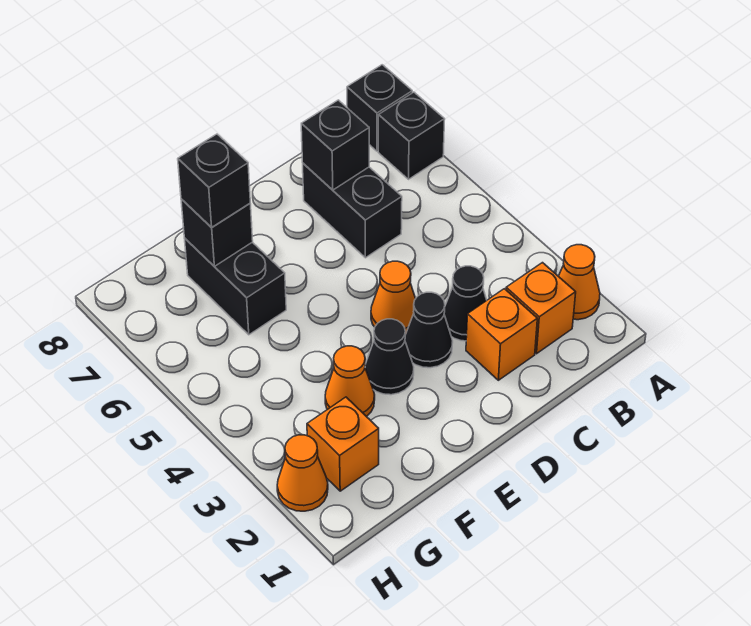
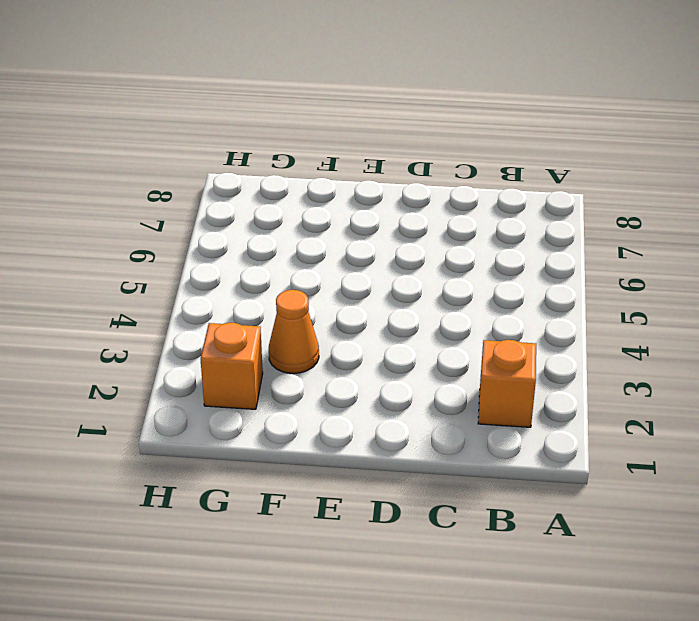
none -> orange cone A2 level 1
none -> black brick A7 level 1
none -> black brick A8 level 1

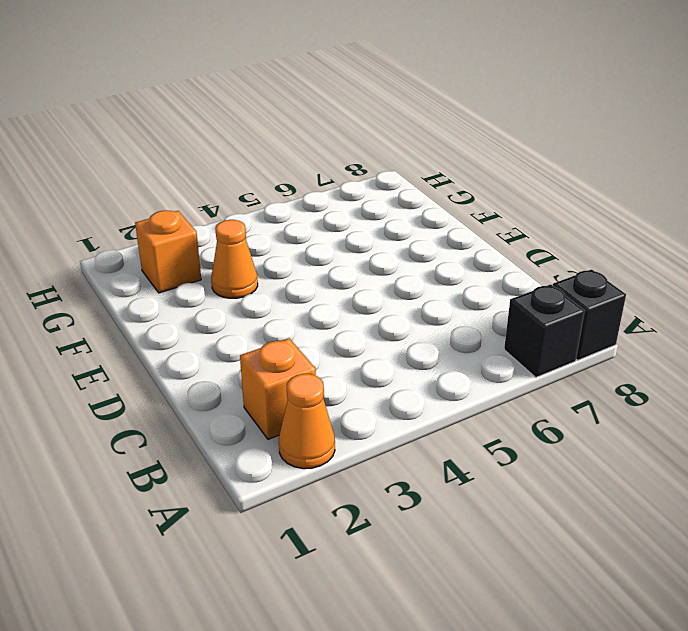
none -> orange brick C2 level 1
none -> black cone C3 level 1
none -> black brick C6:C7 level 1

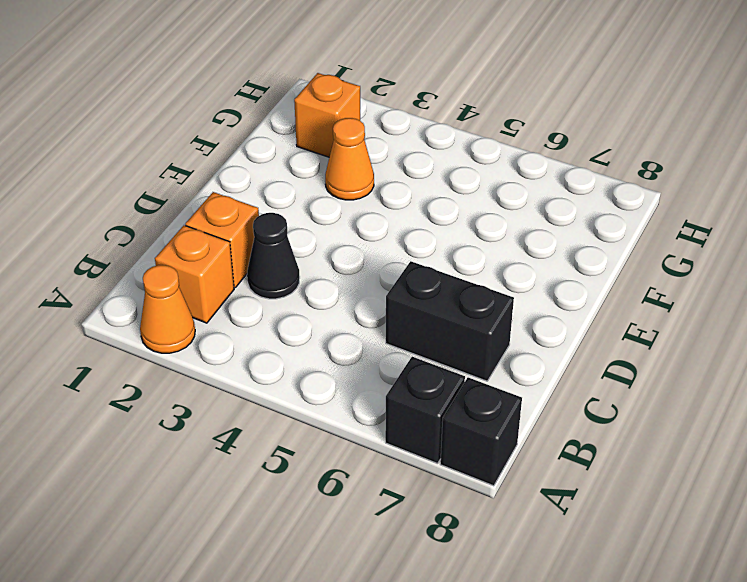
none -> black cone D3 level 1
none -> orange cone D4 level 1
none -> black cone E3 level 1

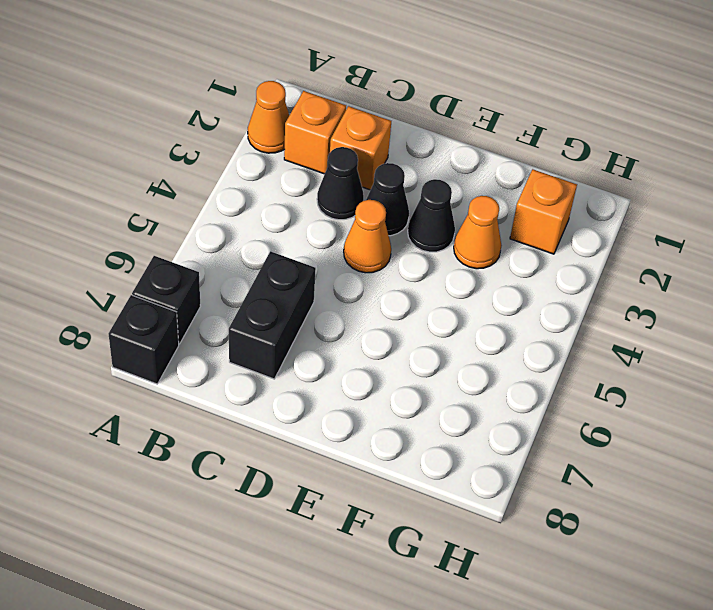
none -> black brick F6:F7 level 1
none -> orange cone H2 level 1
none -> black brick C7 level 2

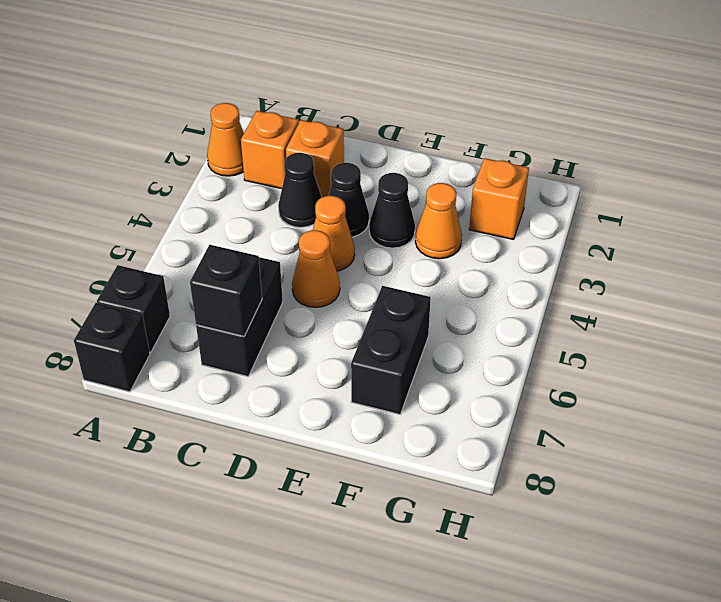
orange cone D5 level 1 -> orange cone H2 level 1
none -> black brick F7 level 2
none -> black brick F7 level 3

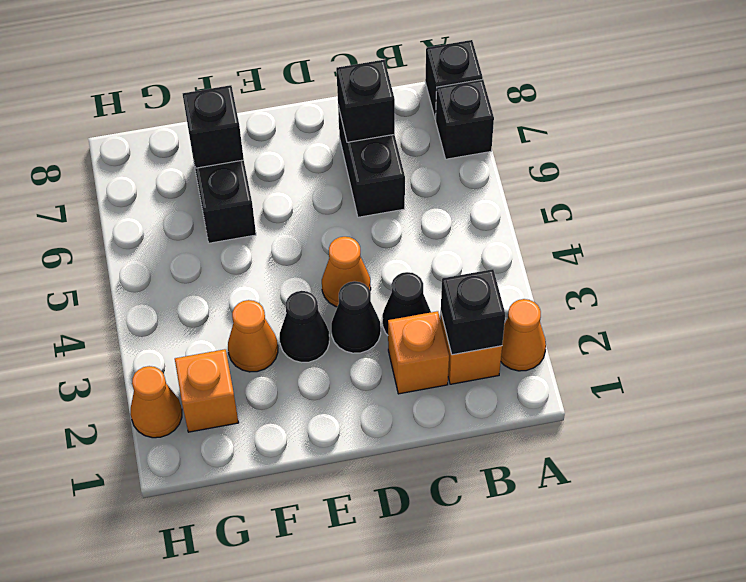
black brick B2 level 2 -> black brick F7 level 3

